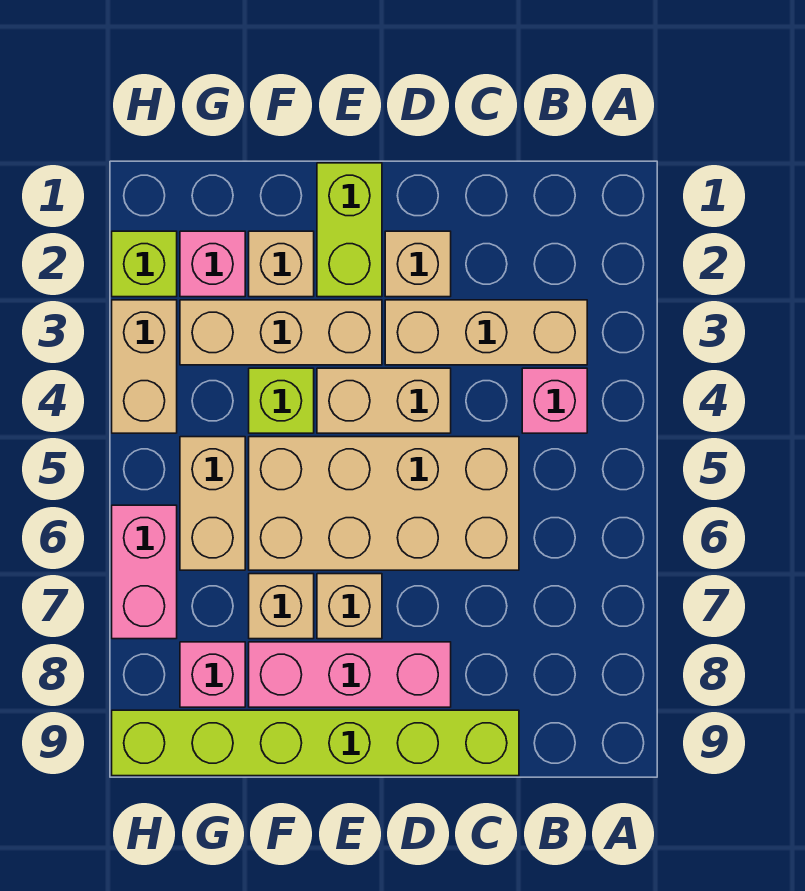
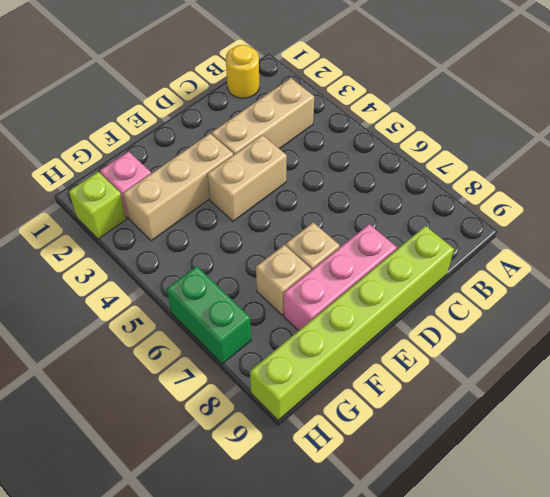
yellow round brick B1 level 1 -> none
green brick H6:H7 level 1 -> pink brick H6:H7 level 1
none -> pink brick B4 level 1
none -> tan brick C5:F6 level 1
none -> tan brick D2 level 1

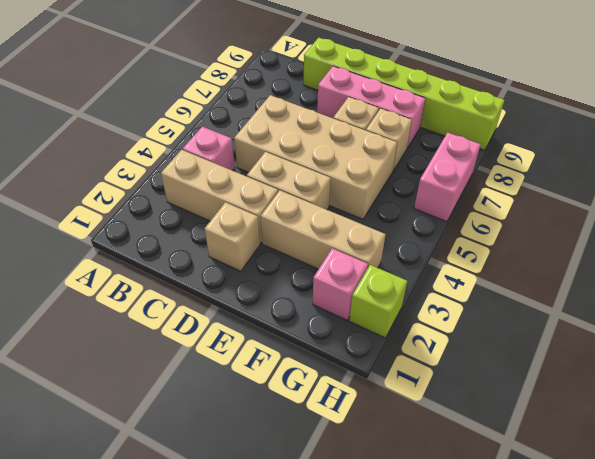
none -> lime brick E1:E2 level 1
none -> tan brick F2 level 1
none -> lime brick F4 level 1

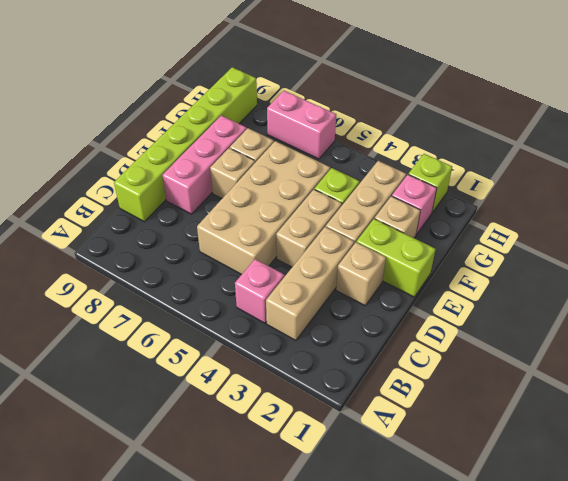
none -> tan brick G5:G6 level 1
none -> pink brick G8 level 1
none -> tan brick H3:H4 level 1

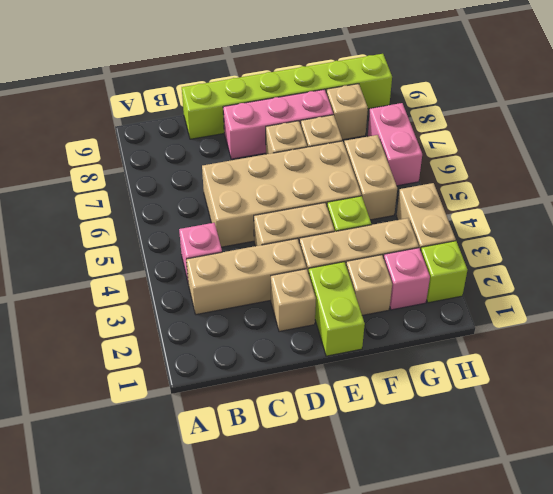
tan brick G8 level 1 -> pink brick G8 level 1

